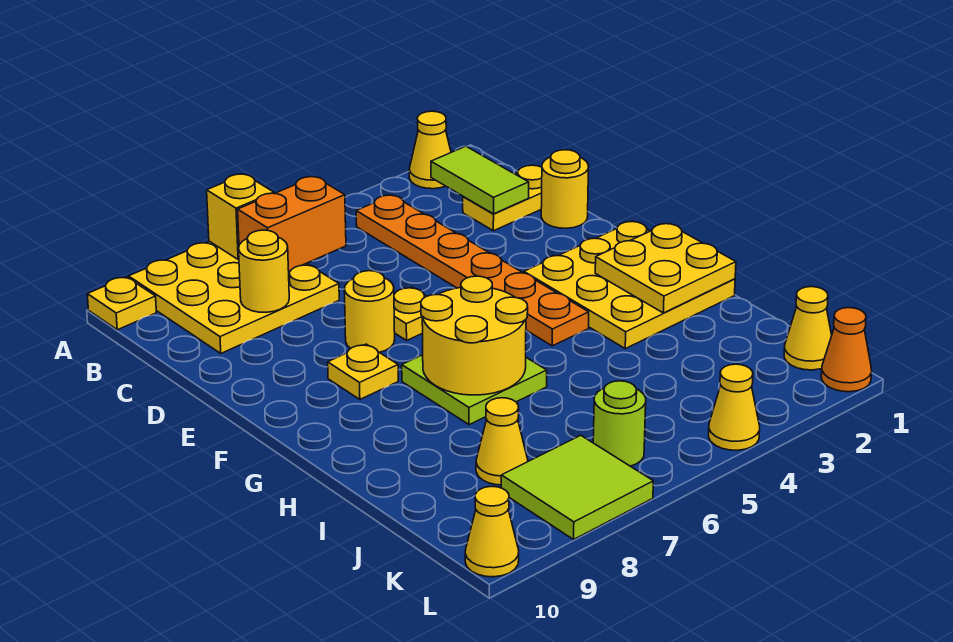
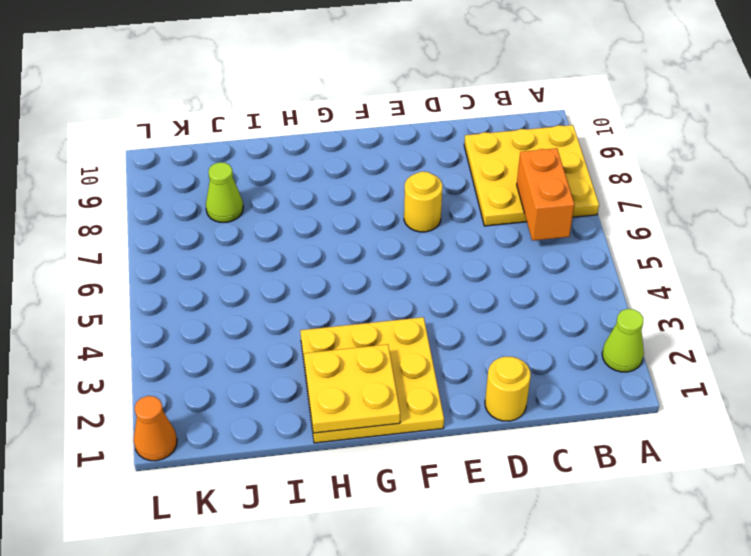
lime cone A2 level 1 -> yellow cone A2 level 1
lime cone J8 level 1 -> yellow cone J8 level 1
none -> yellow plate A10 level 1
none -> orange plate B4:G4 level 1
none -> yellow plate C1:C2 level 1

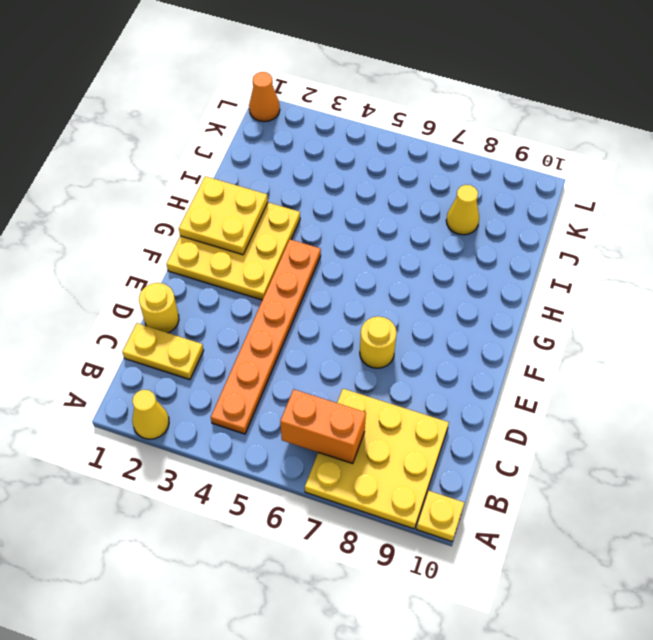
none -> yellow plate E6 level 1
none -> yellow plate F8 level 1
none -> lime plate G6:H7 level 1

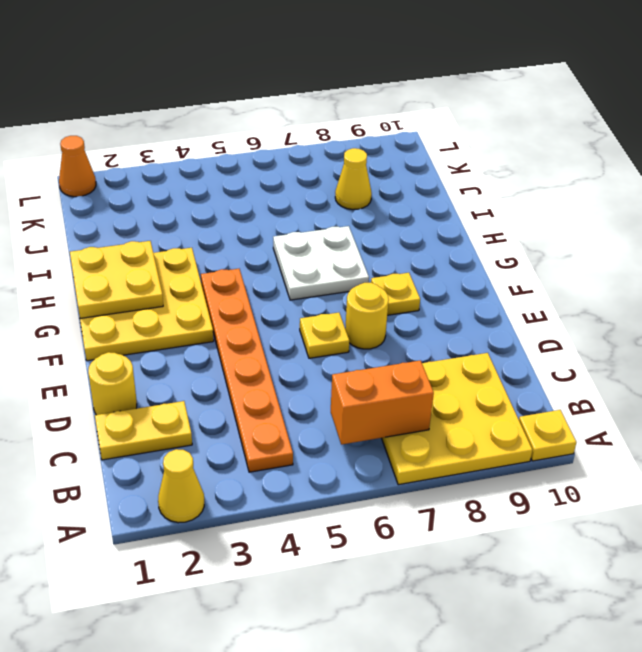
white plate G6:H7 level 1 -> lime plate G6:H7 level 1
none -> yellow cone K1 level 1
none -> lime round brick K6 level 1
none -> lime tile K7:L8 level 1

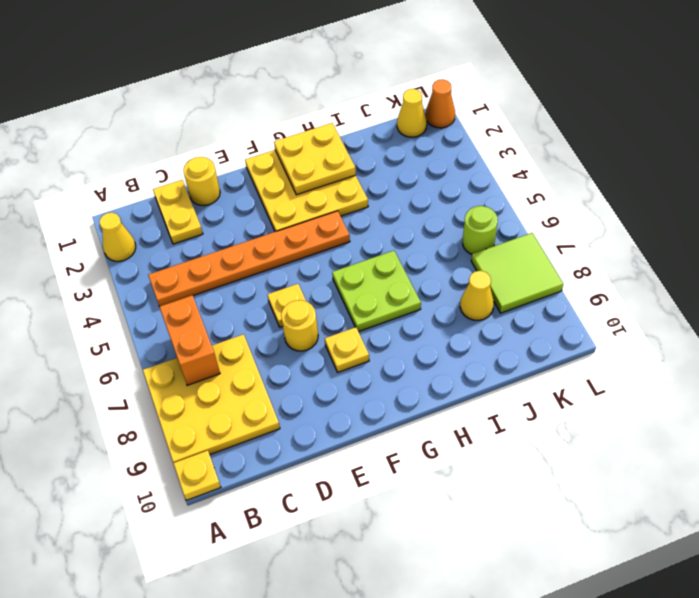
none -> yellow cone L4 level 1
none -> yellow cone L10 level 1
none -> yellow brick A7 level 2

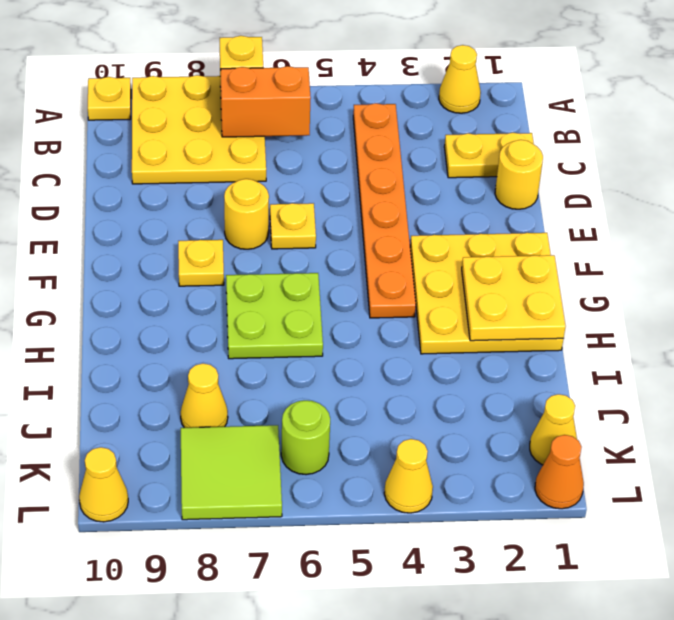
none -> lime tile B2:C2 level 2
none -> yellow round brick C8 level 2
none -> yellow round brick G6:H7 level 2

